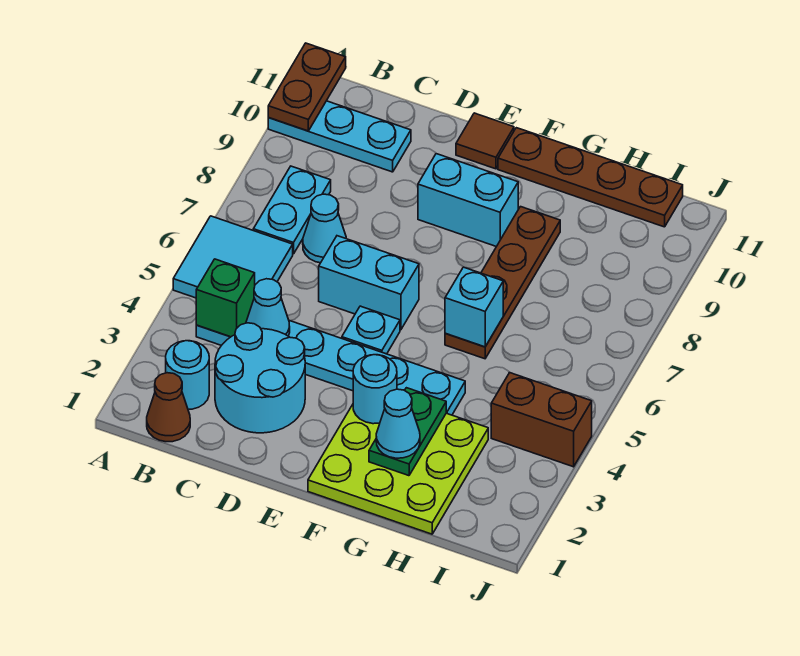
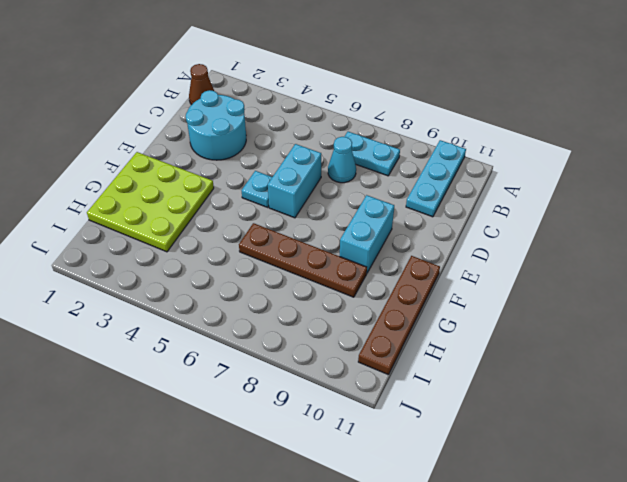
none -> cyan tile A5:B6 level 1
none -> cyan round brick B2 level 1
none -> cyan plate B4:G4 level 1

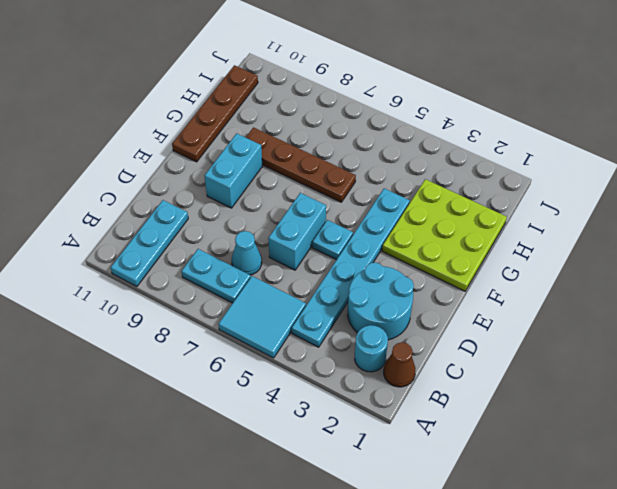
none -> brown tile E11 level 1
none -> brown brick I4:J4 level 1
none -> brown plate A10:A11 level 2

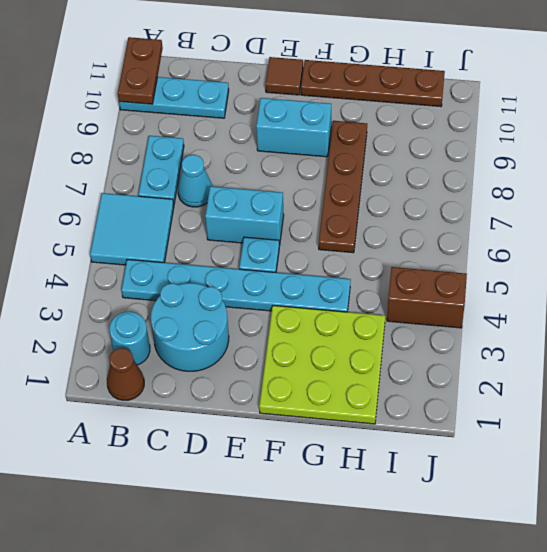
none -> green brick B4 level 2
none -> cyan cone C4 level 2
none -> cyan round brick F3 level 2

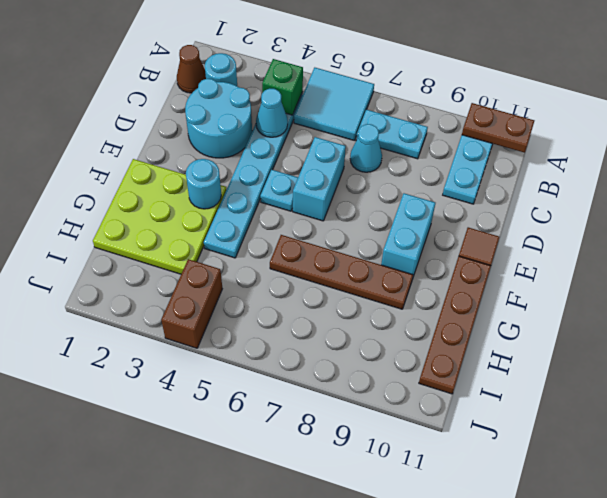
none -> green plate G2:G3 level 2
none -> cyan brick G6 level 2
none -> cyan cone G2 level 3

